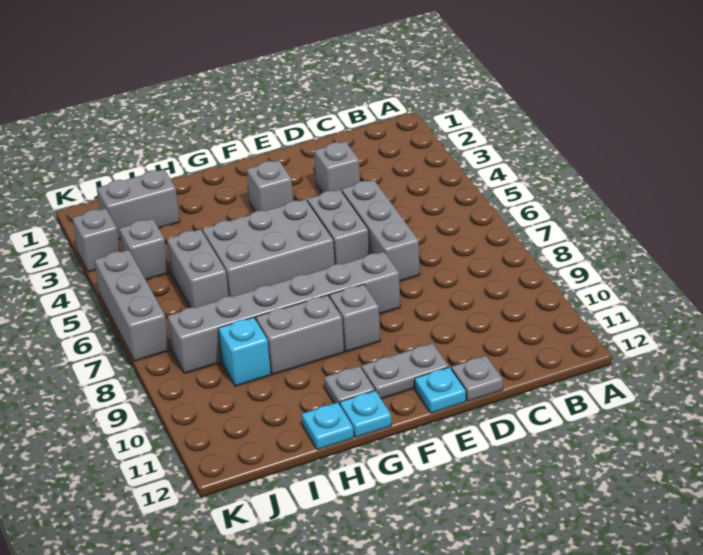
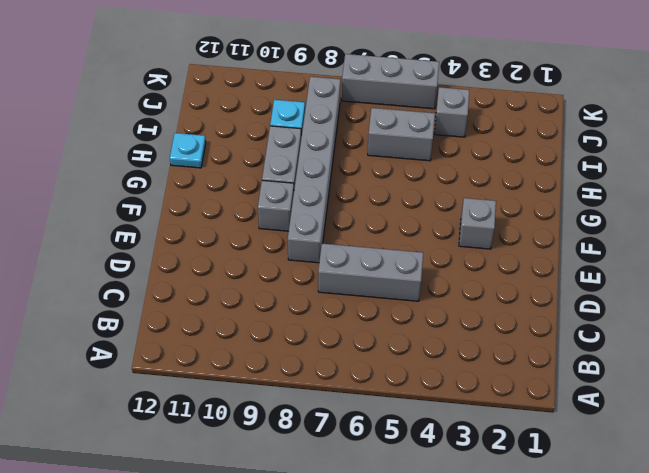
none -> grey brick D3 level 1
none -> grey plate D12 level 1
none -> grey brick E5:E6 level 1

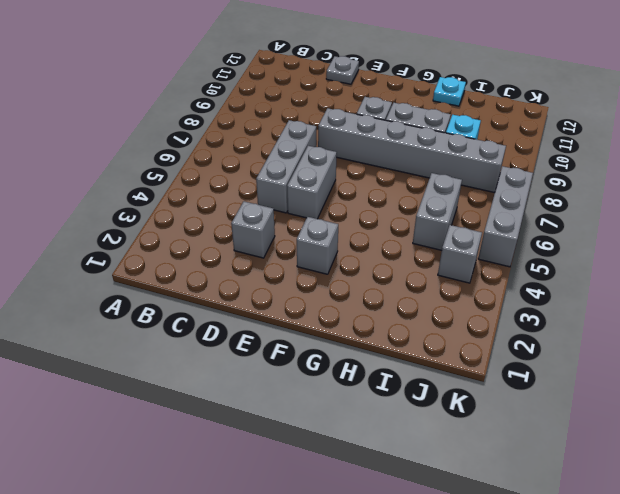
none -> grey plate E11:F11 level 1
none -> cyan plate E12 level 1
none -> grey brick F5:H6 level 1

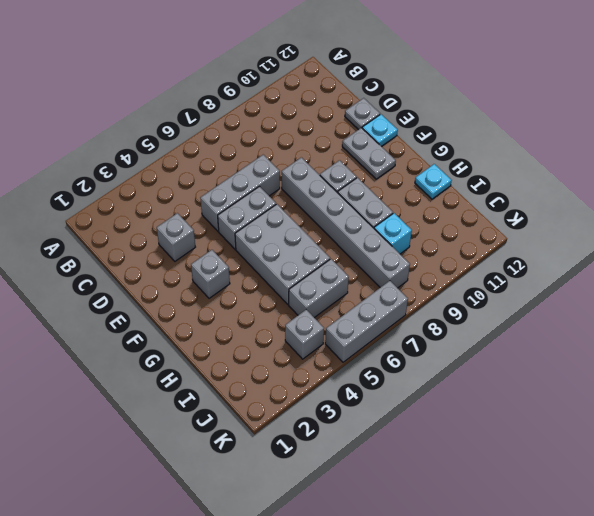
none -> grey plate G11 level 1
none -> cyan plate G12 level 1
none -> grey brick I2:J2 level 1

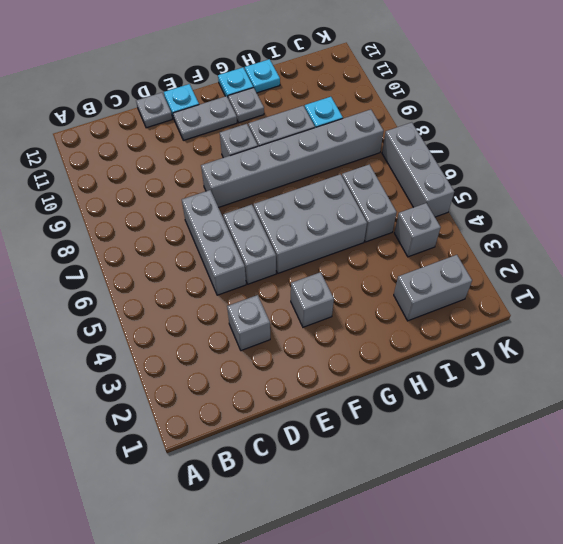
none -> grey brick K3 level 1

